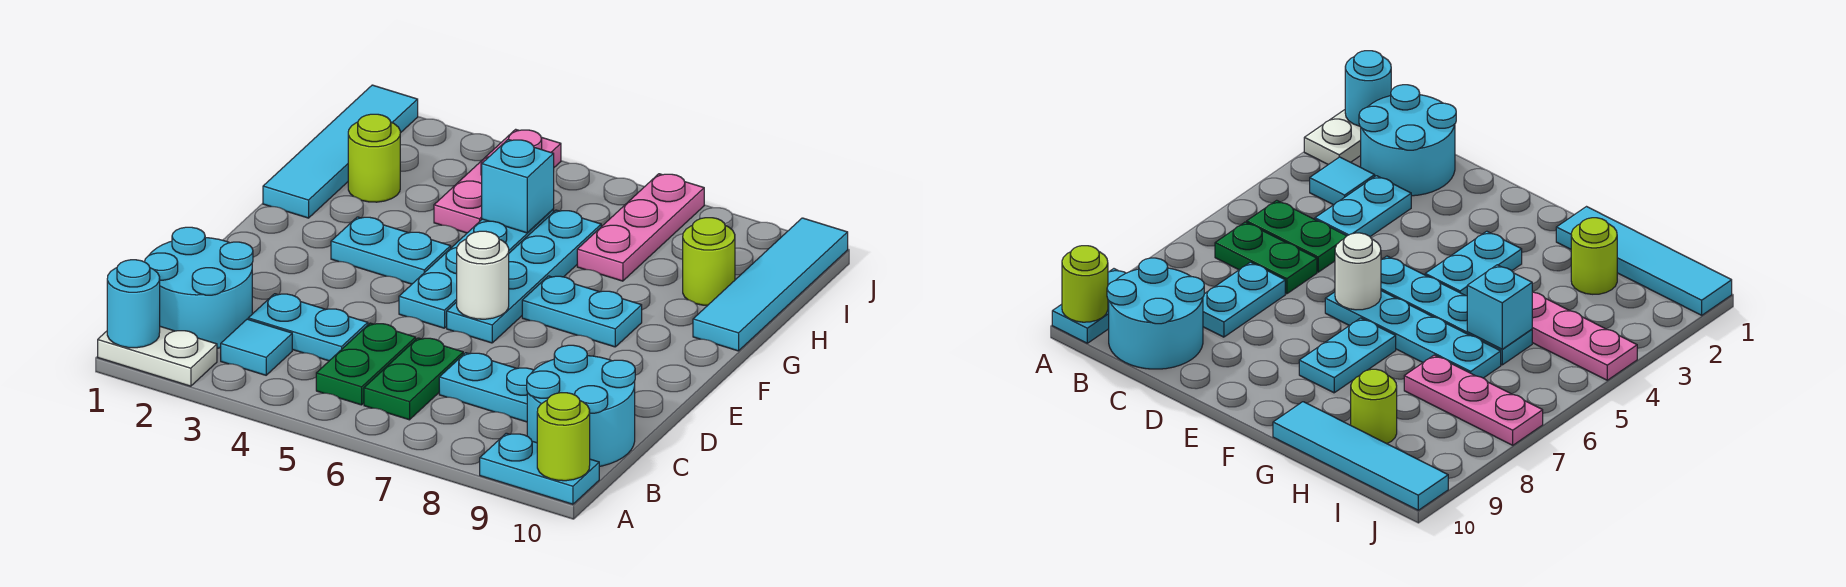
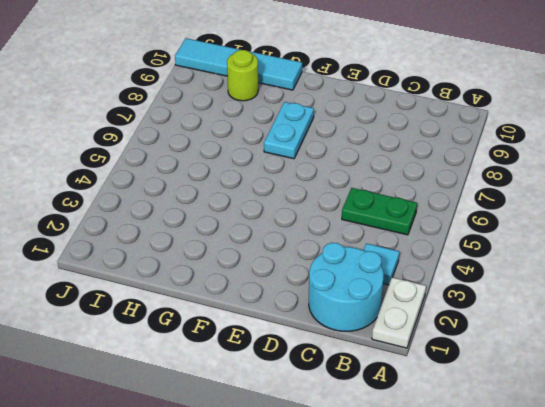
none -> cyan plate A9:A10 level 1
none -> green plate B6:C6 level 1
none -> cyan round brick B9:C10 level 1

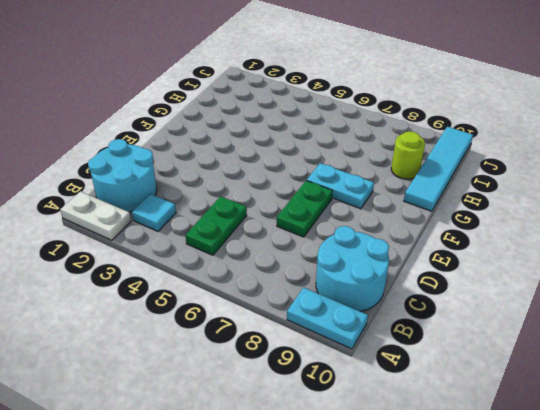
green plate D7:E7 level 1 -> green plate B6:C6 level 1
none -> cyan plate C3:C4 level 1
none -> cyan plate C7:C8 level 1
none -> cyan plate E5:H5 level 1

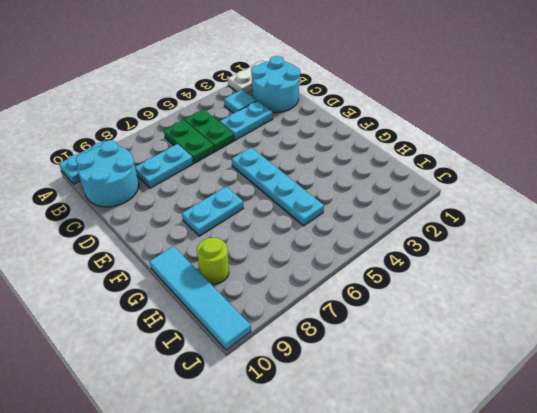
none -> cyan plate E6:H6 level 1
none -> cyan plate F3:F4 level 1
none -> cyan tile G1:J1 level 1

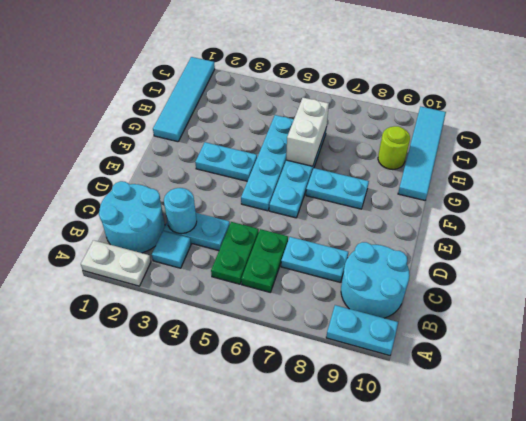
cyan round brick C3 level 2 -> cyan round brick A1 level 2
white brick G6:H6 level 2 -> none
none -> lime round brick H2 level 1
none -> pink plate H4:J4 level 1
none -> pink plate H7:J7 level 1

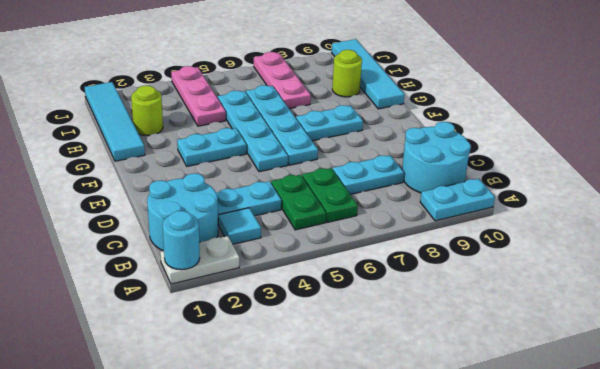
none -> lime round brick A10 level 2
none -> white round brick E6 level 2
none -> cyan brick H5 level 2

